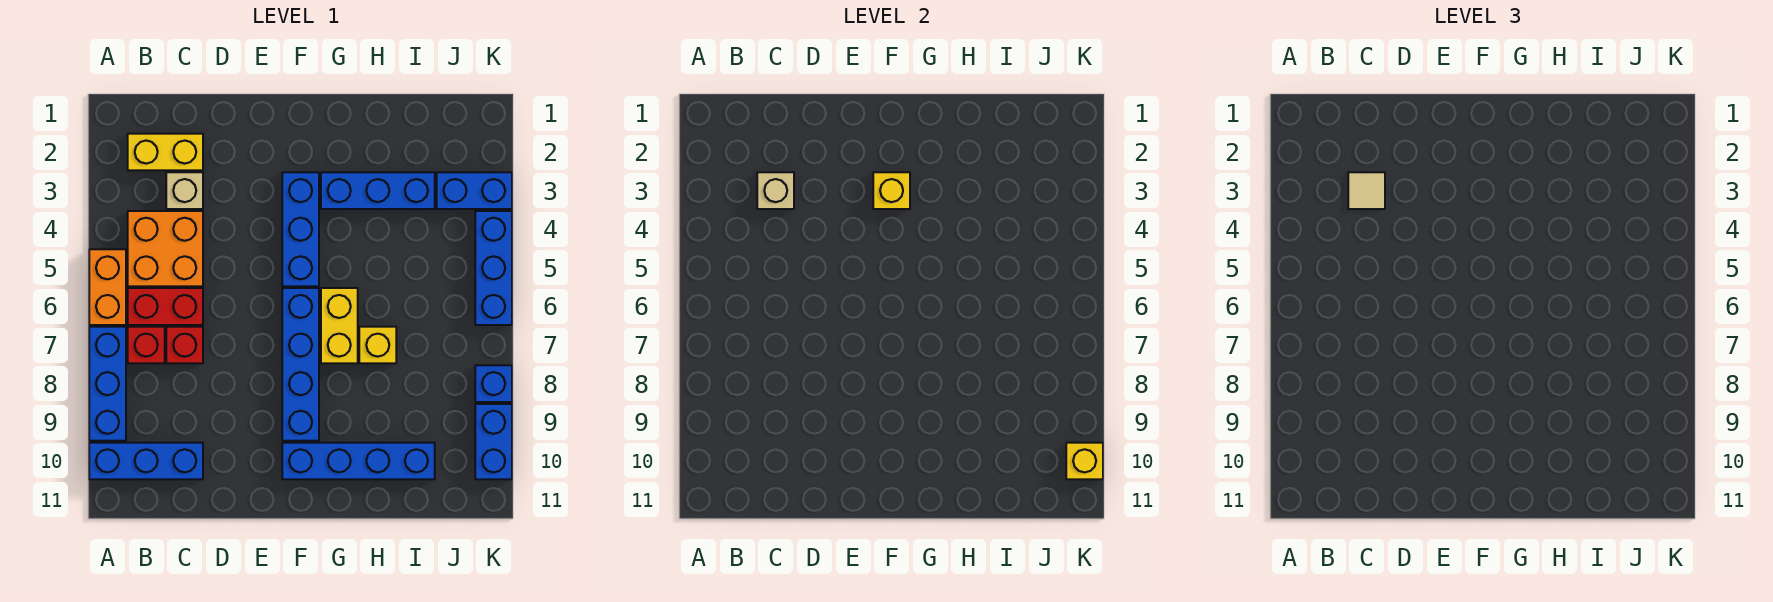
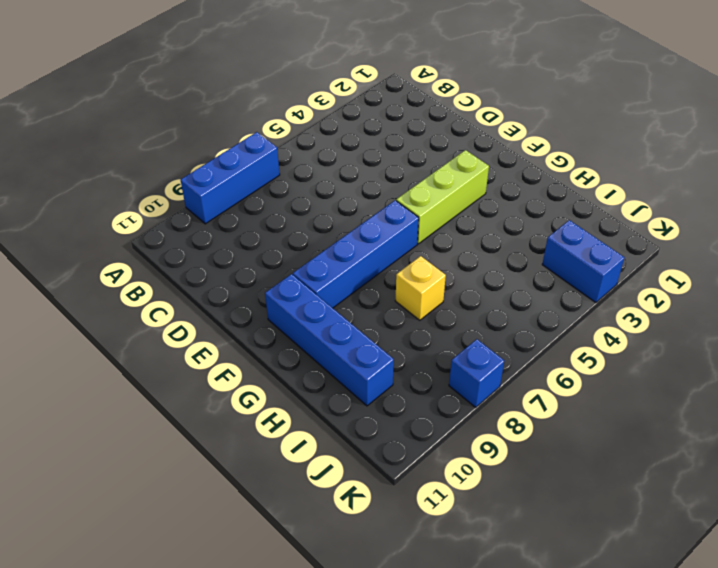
lime brick F3:F5 level 1 -> blue brick F3:F5 level 1
none -> orange brick A5:A6 level 1
none -> blue brick A10:C10 level 1
none -> yellow brick B2:C2 level 1

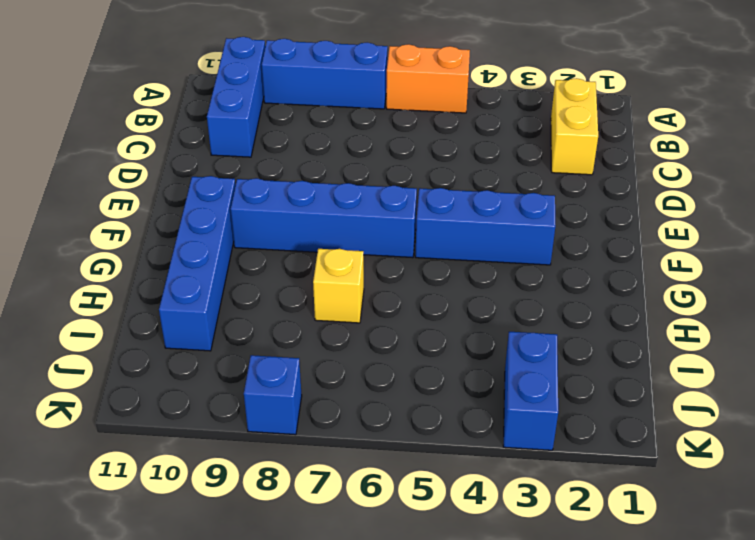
none -> orange brick B4:C5 level 1
none -> red brick B6:C6 level 1
none -> red brick B7 level 1

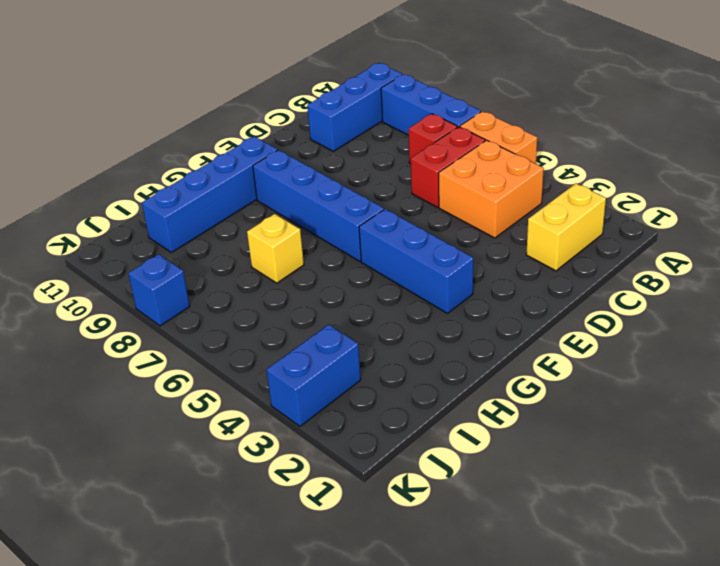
none -> tan brick C3 level 1
none -> red brick C7 level 1
none -> blue brick G3:I3 level 1

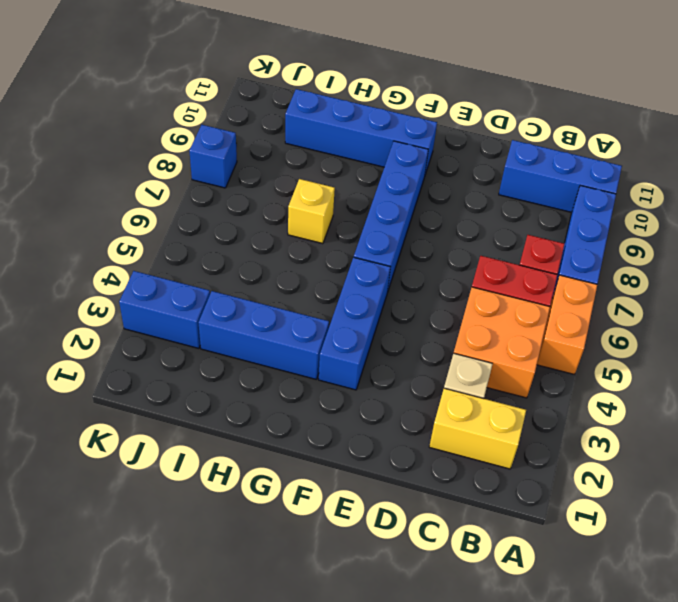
none -> red brick C7 level 1
none -> yellow brick G6:G7 level 1
none -> blue brick K4:K6 level 1

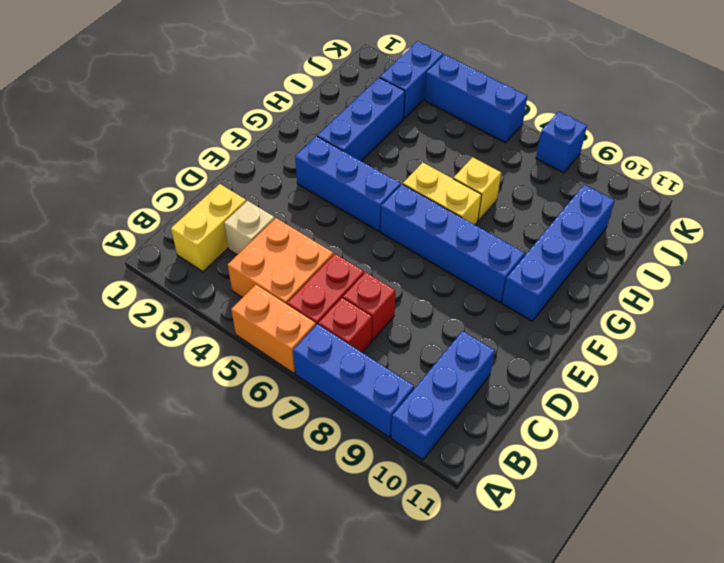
none -> blue brick K9:K10 level 1
none -> tan brick C3 level 2
none -> yellow brick F3 level 2

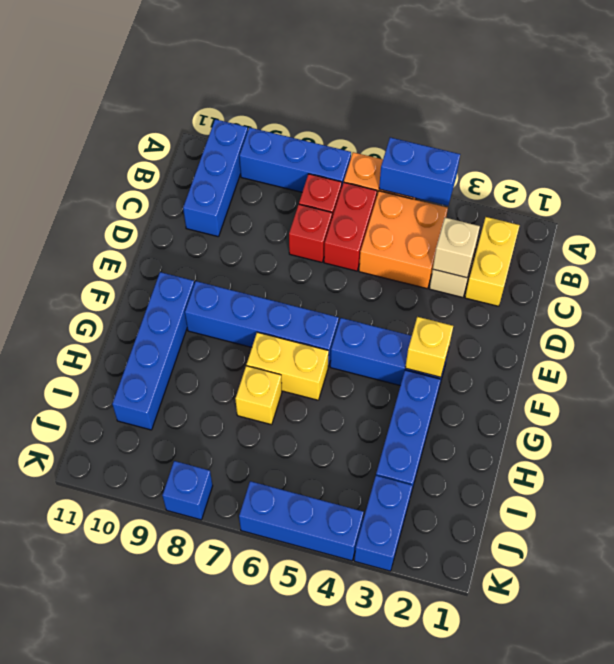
blue brick A4:A5 level 2 -> blue brick K9:K10 level 1
none -> yellow brick K10 level 2
none -> tan tile C3 level 3

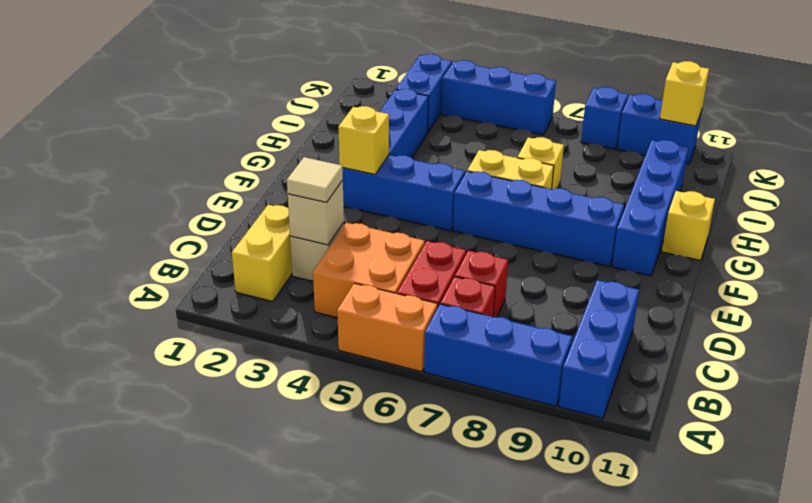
yellow brick G11 level 1 -> none

